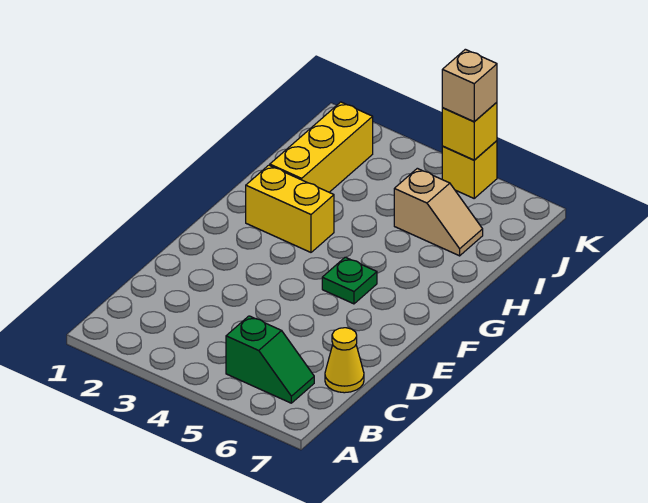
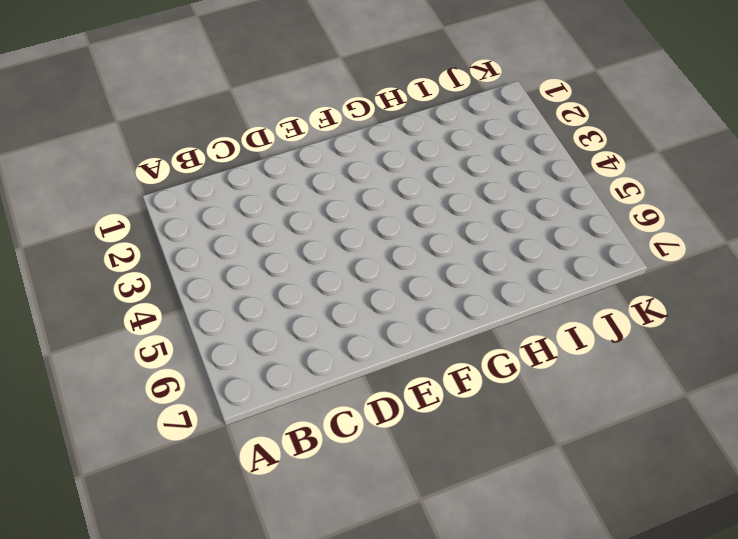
none -> green slope B5:B6 level 1 top 5
none -> yellow cone C7 level 1

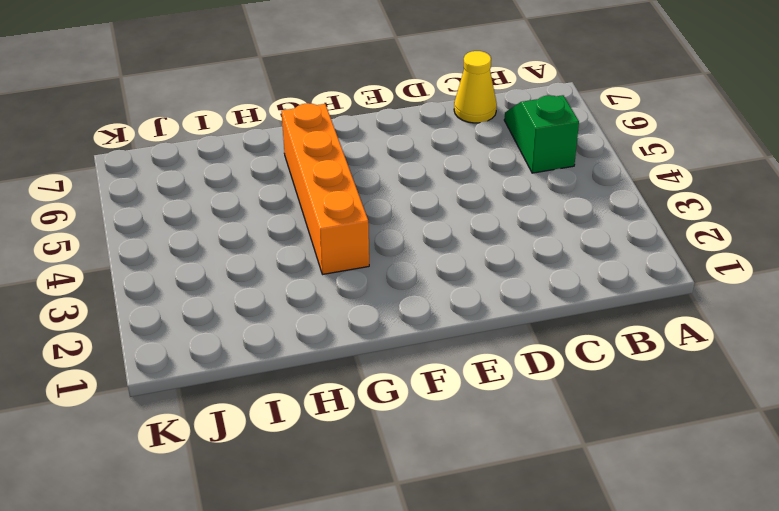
orange brick G3:G6 level 1 -> yellow brick G2:G3 level 1
none -> green plate F5 level 1
none -> yellow brick H2:J2 level 1

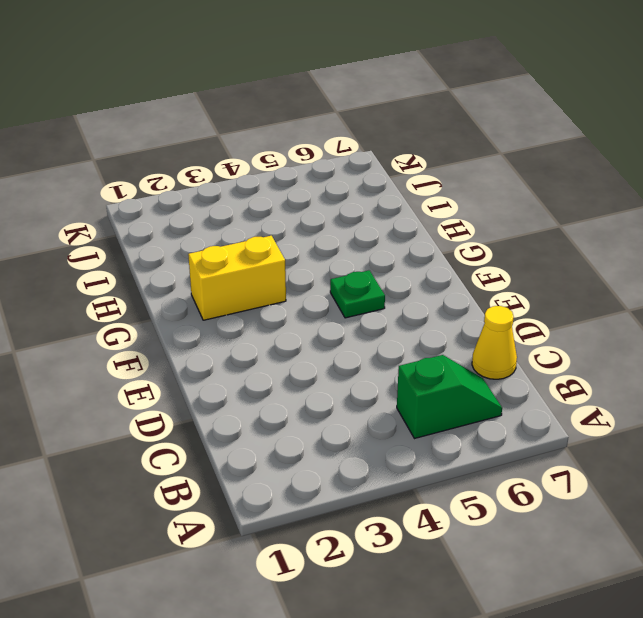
none -> yellow brick H2:J2 level 1
none -> tan slope I5:I6 level 1 top 5

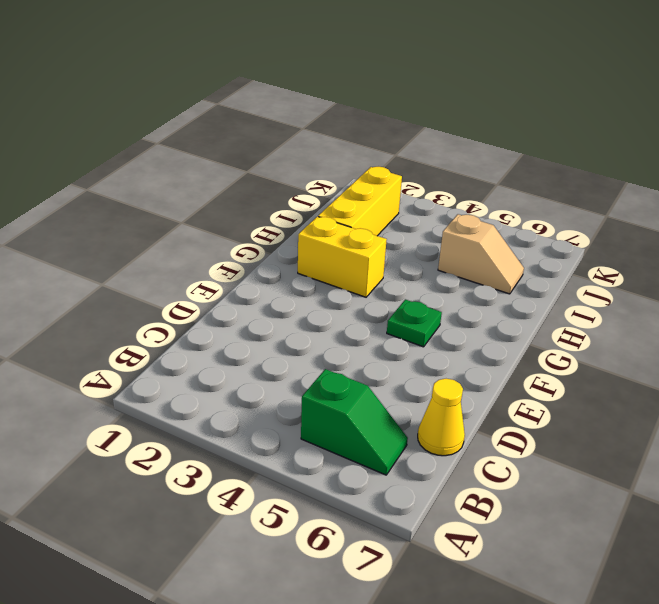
none -> yellow brick K5 level 1
none -> yellow brick K5 level 2

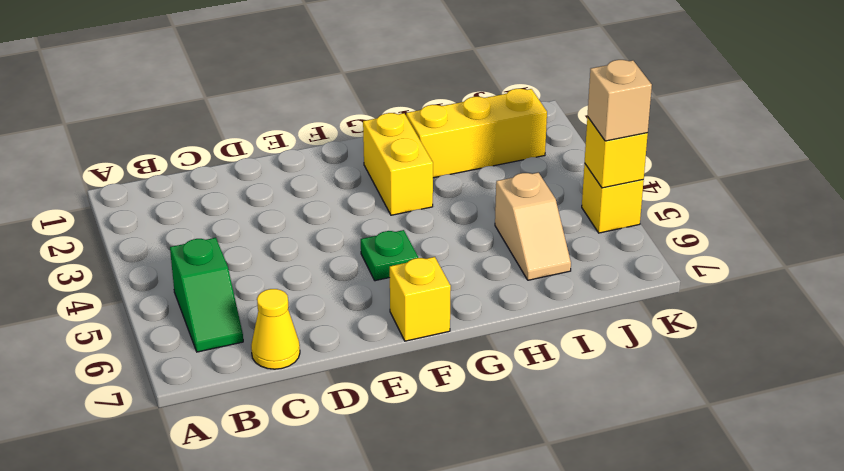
yellow brick F7 level 1 -> none

